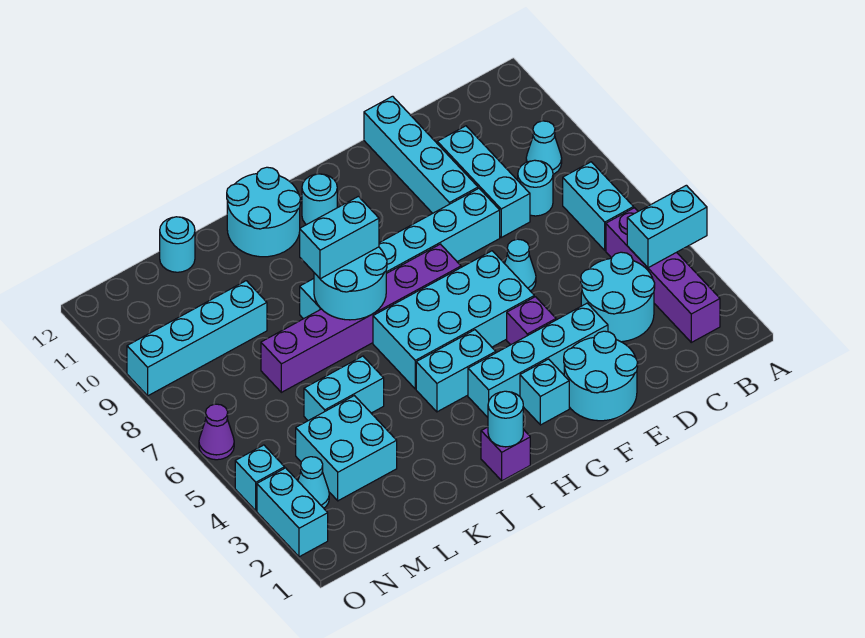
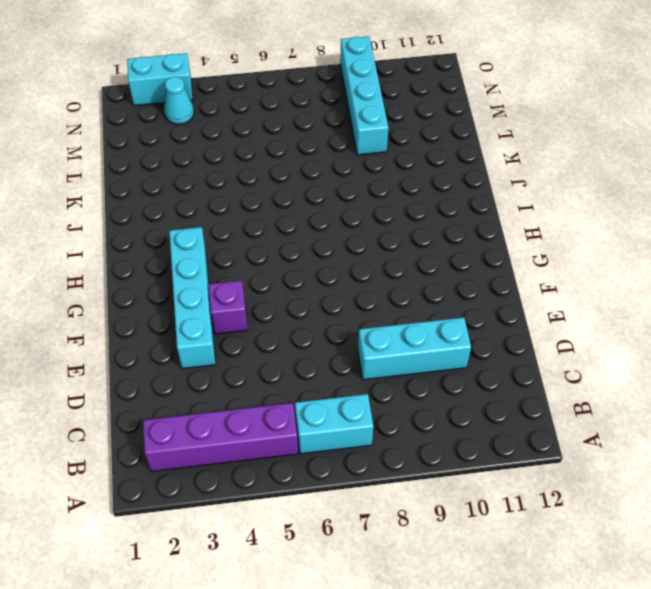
none -> cyan cone B9 level 1
none -> cyan round brick C3:D4 level 1
none -> cyan round brick C8 level 1
none -> cyan round brick E1:F2 level 1

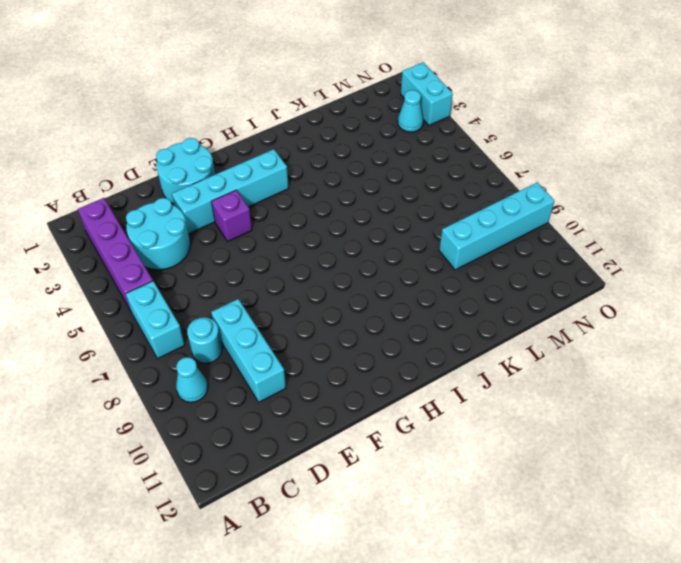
none -> cyan cone E6 level 1
none -> cyan brick E8:J8 level 1
none -> cyan brick E9:E12 level 1
none -> cyan brick F5:I6 level 1

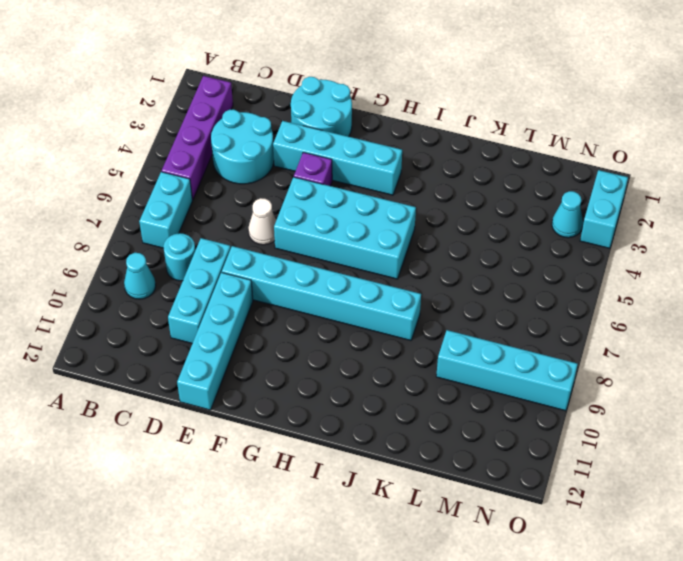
white cone E6 level 1 -> cyan cone E6 level 1
none -> cyan brick G2 level 1
none -> purple brick G7:L7 level 1
none -> cyan brick H4:I4 level 1
none -> cyan round brick H11 level 1

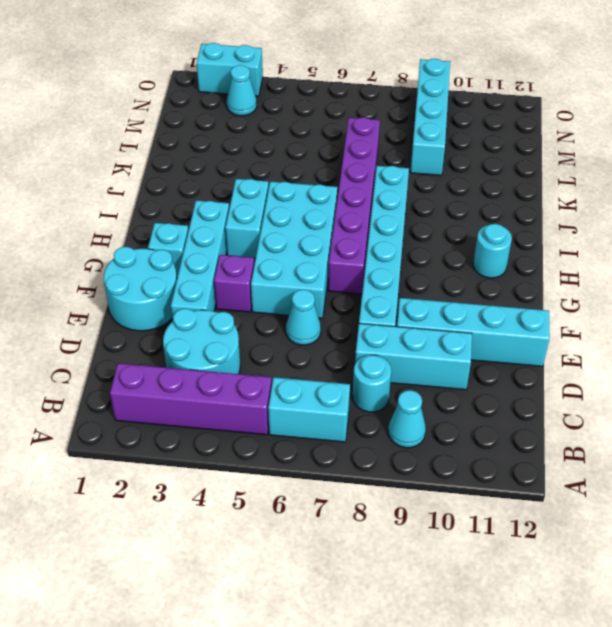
none -> purple brick I1 level 1
none -> cyan round brick I11:J12 level 1
none -> cyan brick K5:L5 level 1
none -> cyan brick L3:M4 level 1

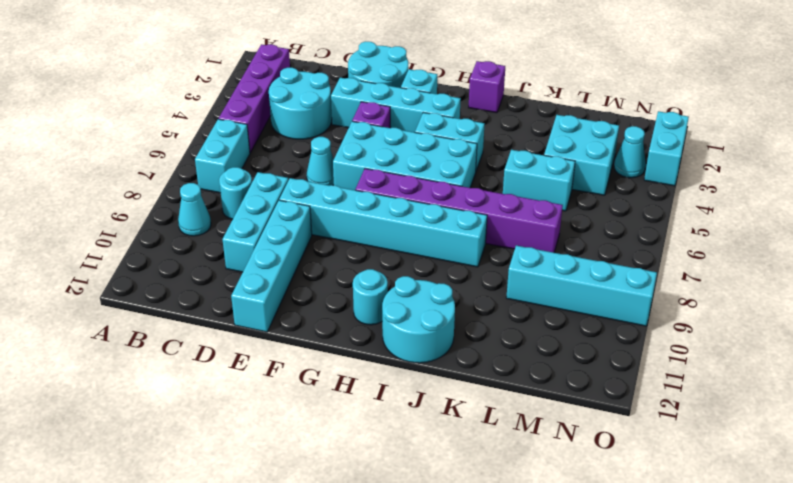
none -> cyan round brick L12 level 1
none -> cyan brick O4 level 1
none -> purple cone O6 level 1
none -> cyan brick A4:B4 level 2

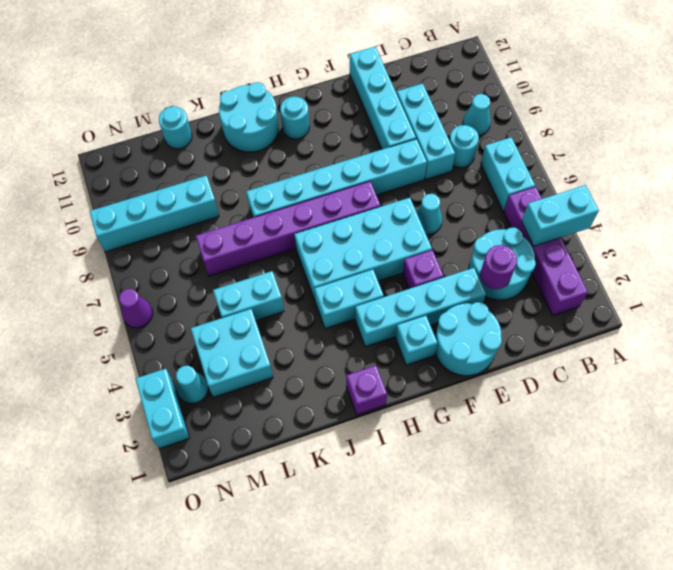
purple round brick D3 level 2 -> none
none -> cyan brick O4 level 1
none -> cyan round brick I1 level 2
none -> cyan round brick I7:J8 level 2
none -> cyan brick I8:J8 level 3

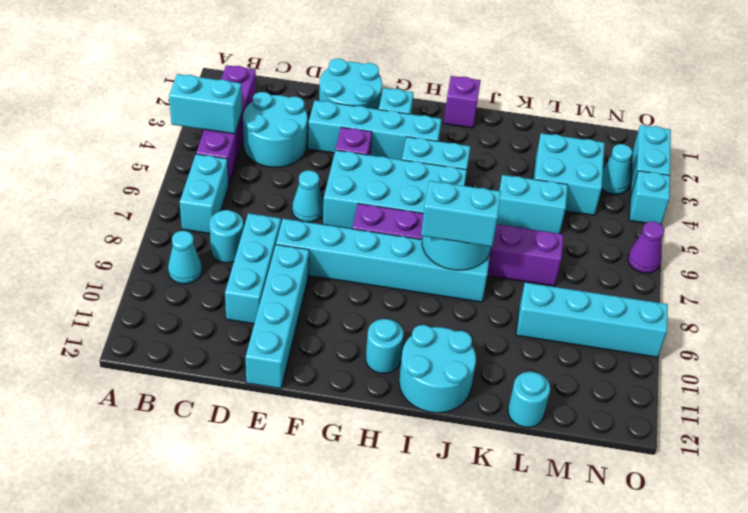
none -> cyan round brick I1 level 2

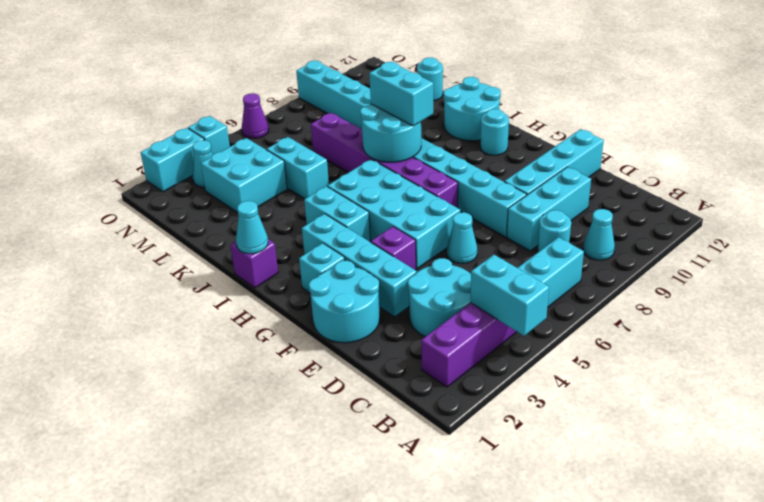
cyan cone I1 level 2 -> cyan round brick I1 level 2

